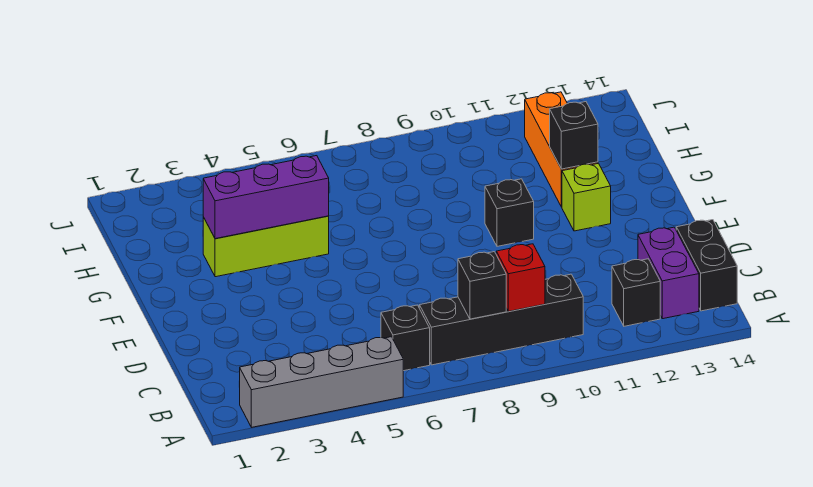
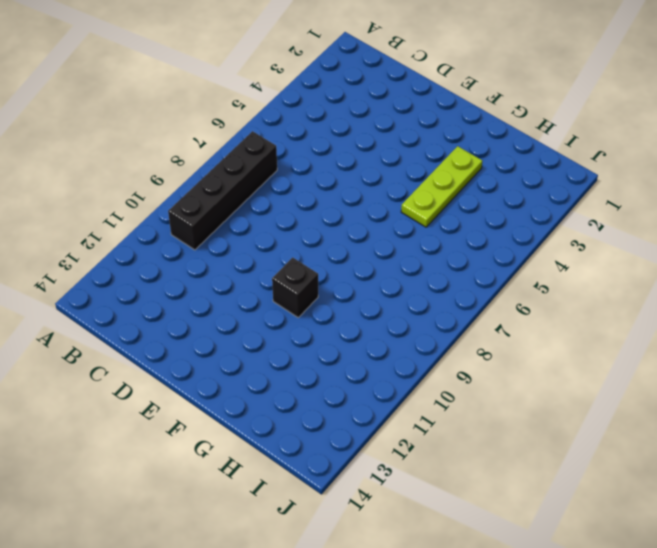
lime plate G3:G5 level 1 -> lime brick G3:G5 level 1
none -> grey brick A2:A5 level 1
none -> black brick B6 level 1
none -> black brick B12 level 1

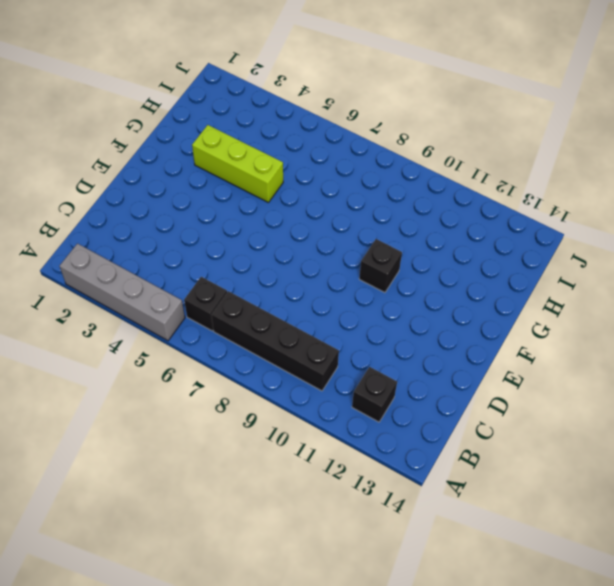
none -> purple brick B13:C13 level 1
none -> black brick B14:C14 level 1
none -> lime brick F12 level 1

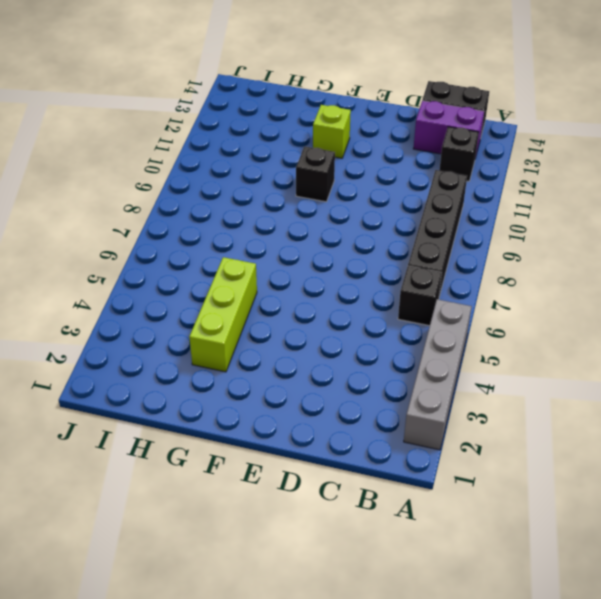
none -> orange brick G12:I12 level 1
none -> black brick B8 level 2
none -> red brick B9 level 2

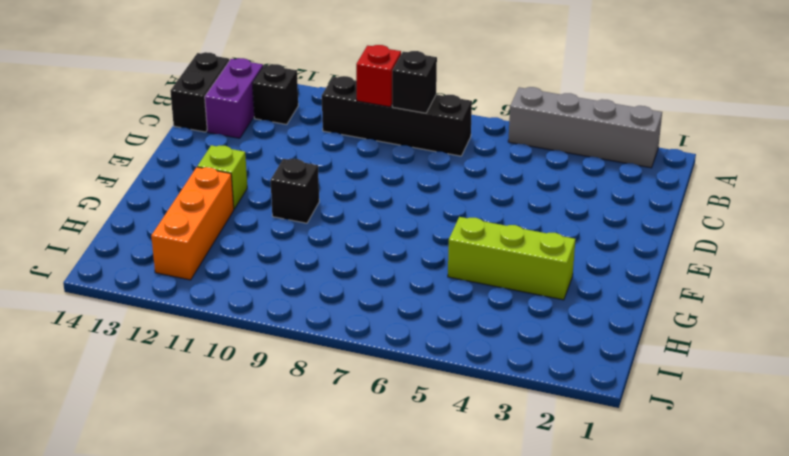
none -> black brick B6 level 1
none -> purple brick G3:G5 level 2
none -> black brick G12 level 2

